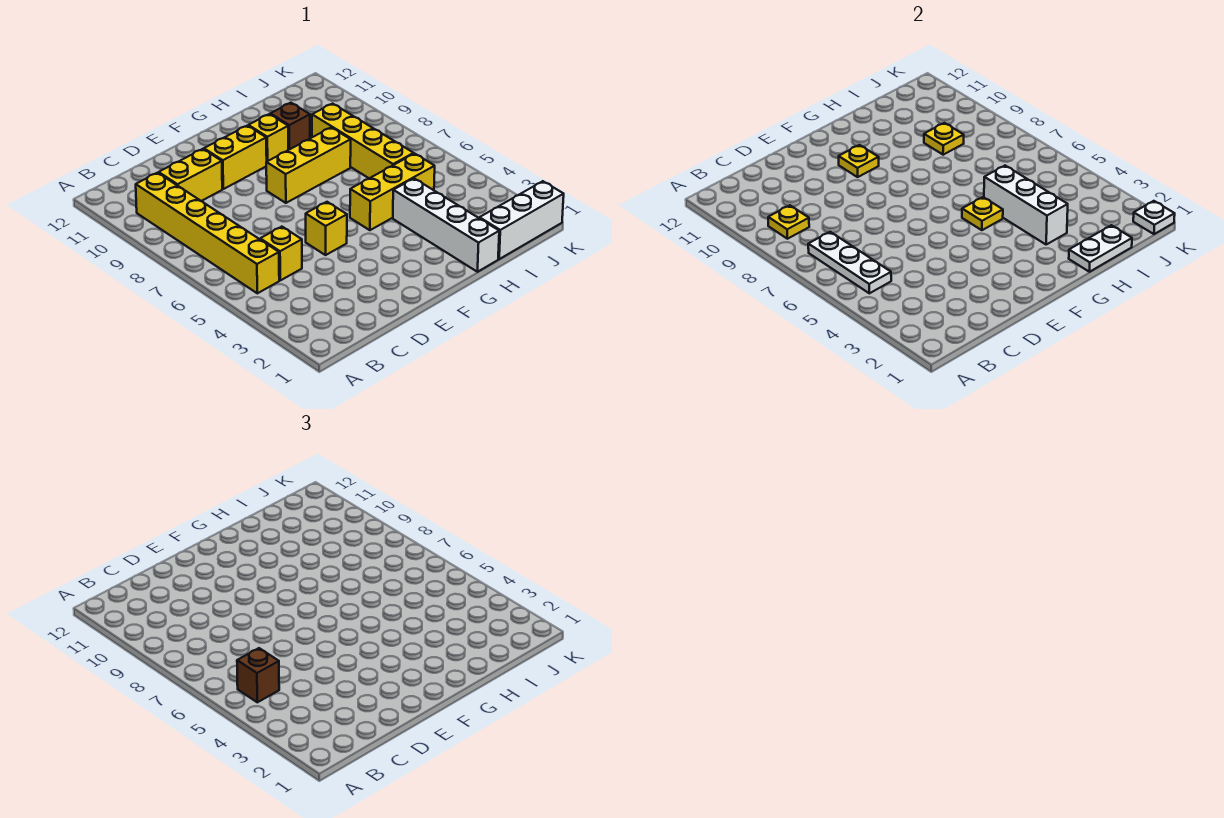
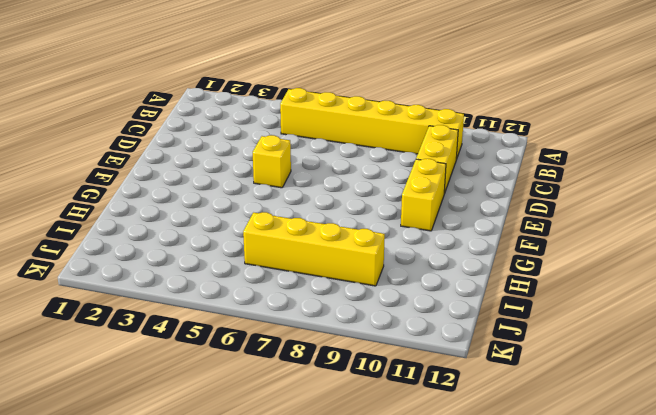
none -> yellow brick C5 level 1
none -> yellow brick F8:H8 level 1
none -> yellow brick G5:I5 level 1

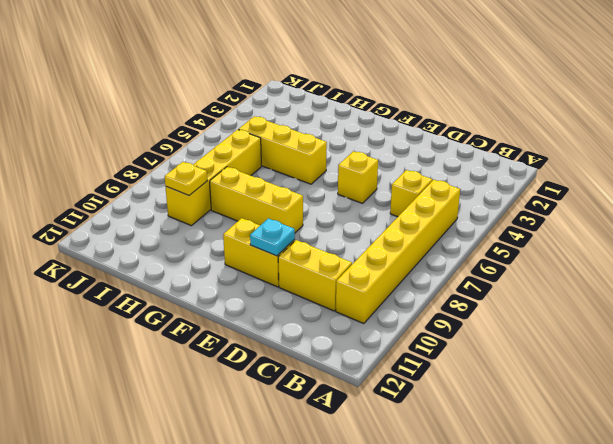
cyan plate E10 level 2 -> none
none -> yellow brick G10 level 1
none -> white brick H1:H4 level 1
none -> brown brick H10 level 1

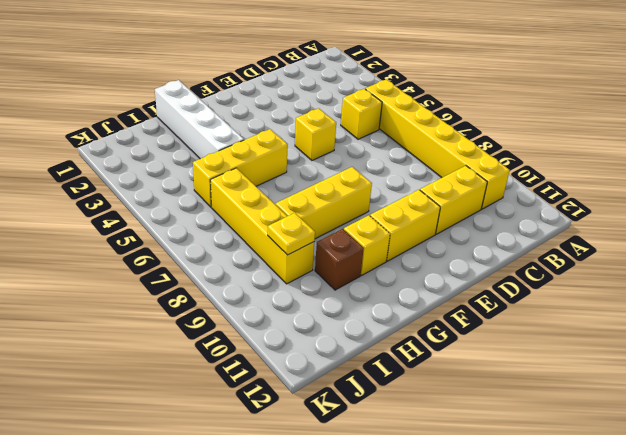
none -> white brick I1:K1 level 1
none -> white plate B5:B7 level 2
none -> yellow plate B9 level 2

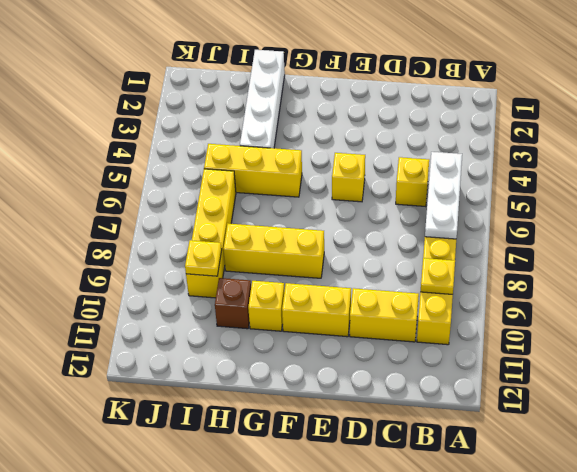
none -> white brick I1:K1 level 1
none -> yellow plate F10 level 2
none -> yellow plate G5 level 2

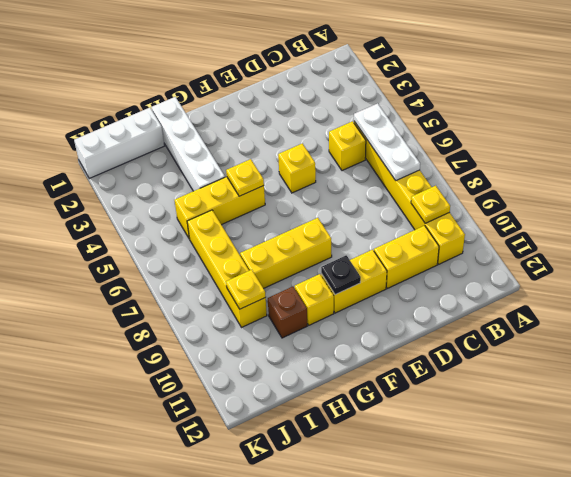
black plate F10 level 2 -> yellow plate F10 level 2
none -> white plate H1:I1 level 2
none -> white brick H3:H5 level 2
none -> white plate K1 level 2

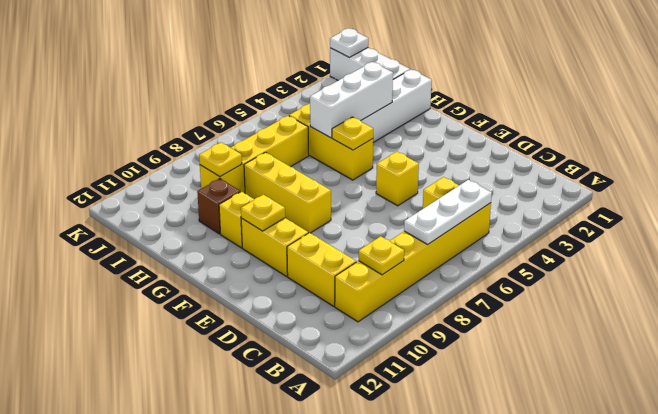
none -> white plate H1:I1 level 2
none -> brown brick B5 level 3

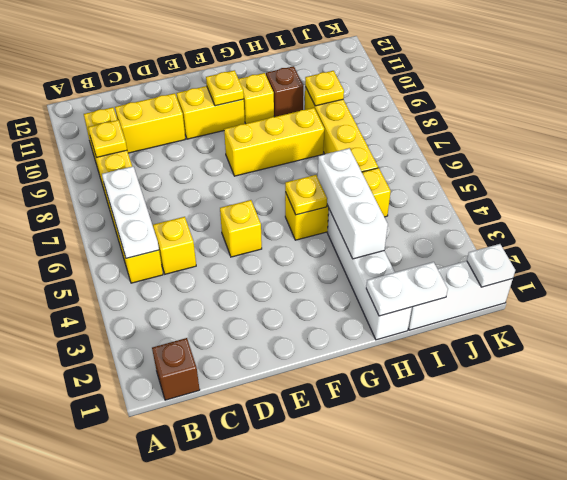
brown brick B1 level 1 -> brown brick B5 level 3

